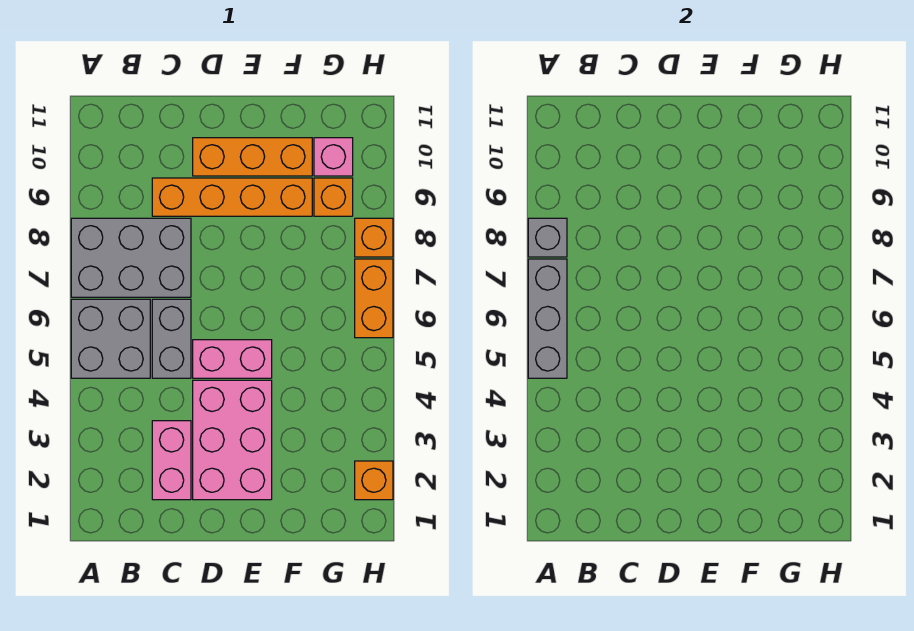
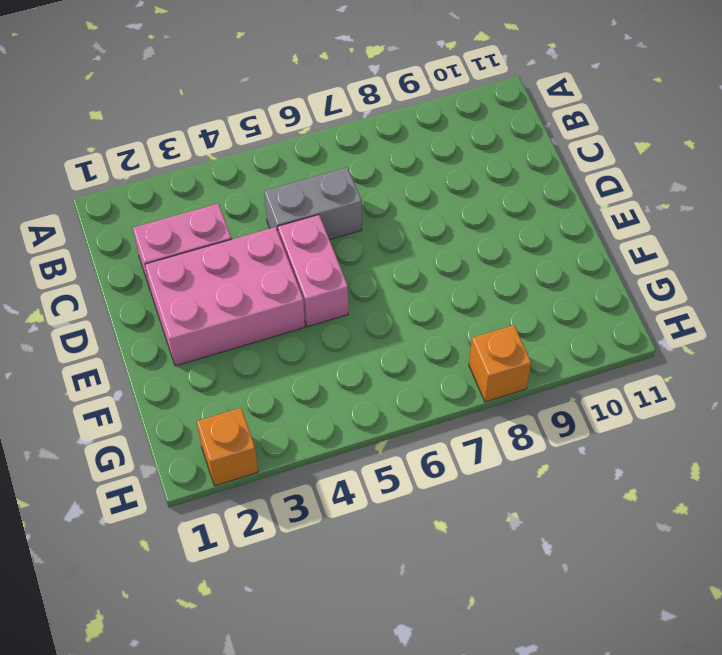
none -> grey brick A5:B6 level 1
none -> grey brick A7:C8 level 1
none -> orange brick C9:F9 level 1

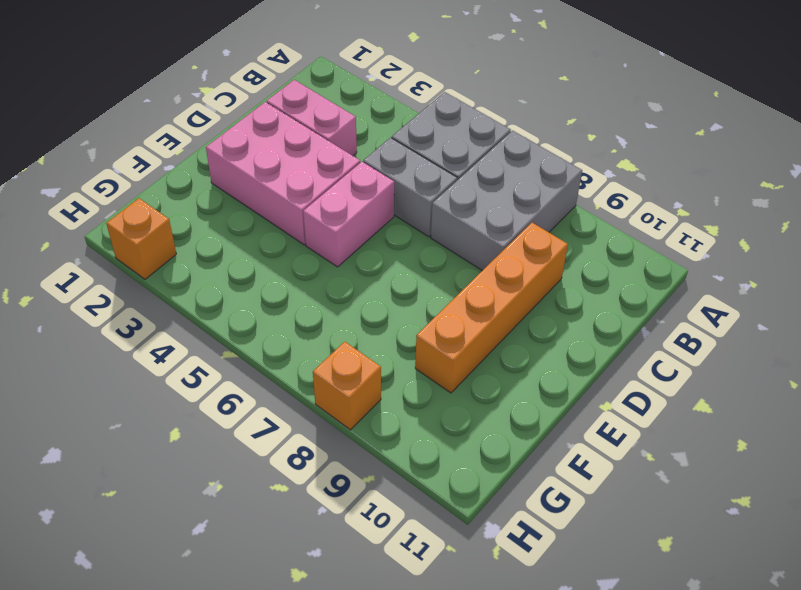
none -> orange brick D10:F10 level 1
none -> orange brick G9 level 1
none -> pink brick G10 level 1

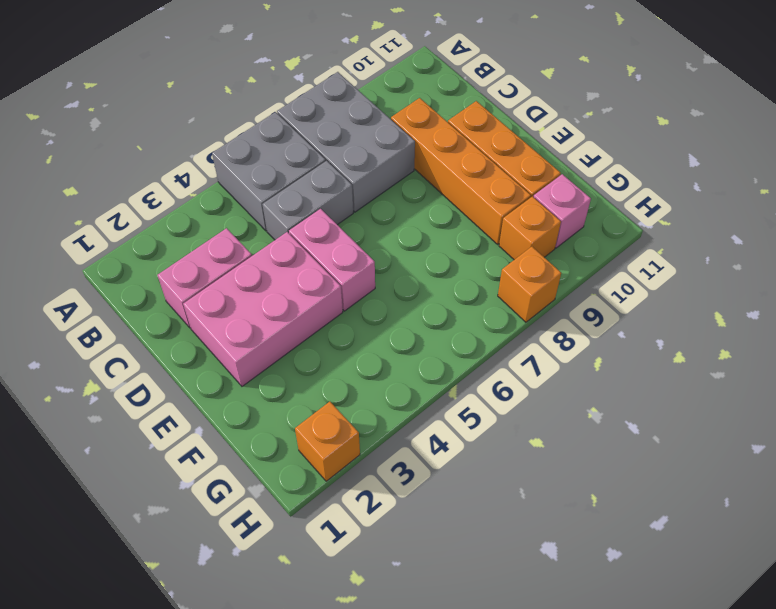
none -> orange brick H6:H7 level 1
none -> grey brick A5:A7 level 2
none -> grey brick A8 level 2

